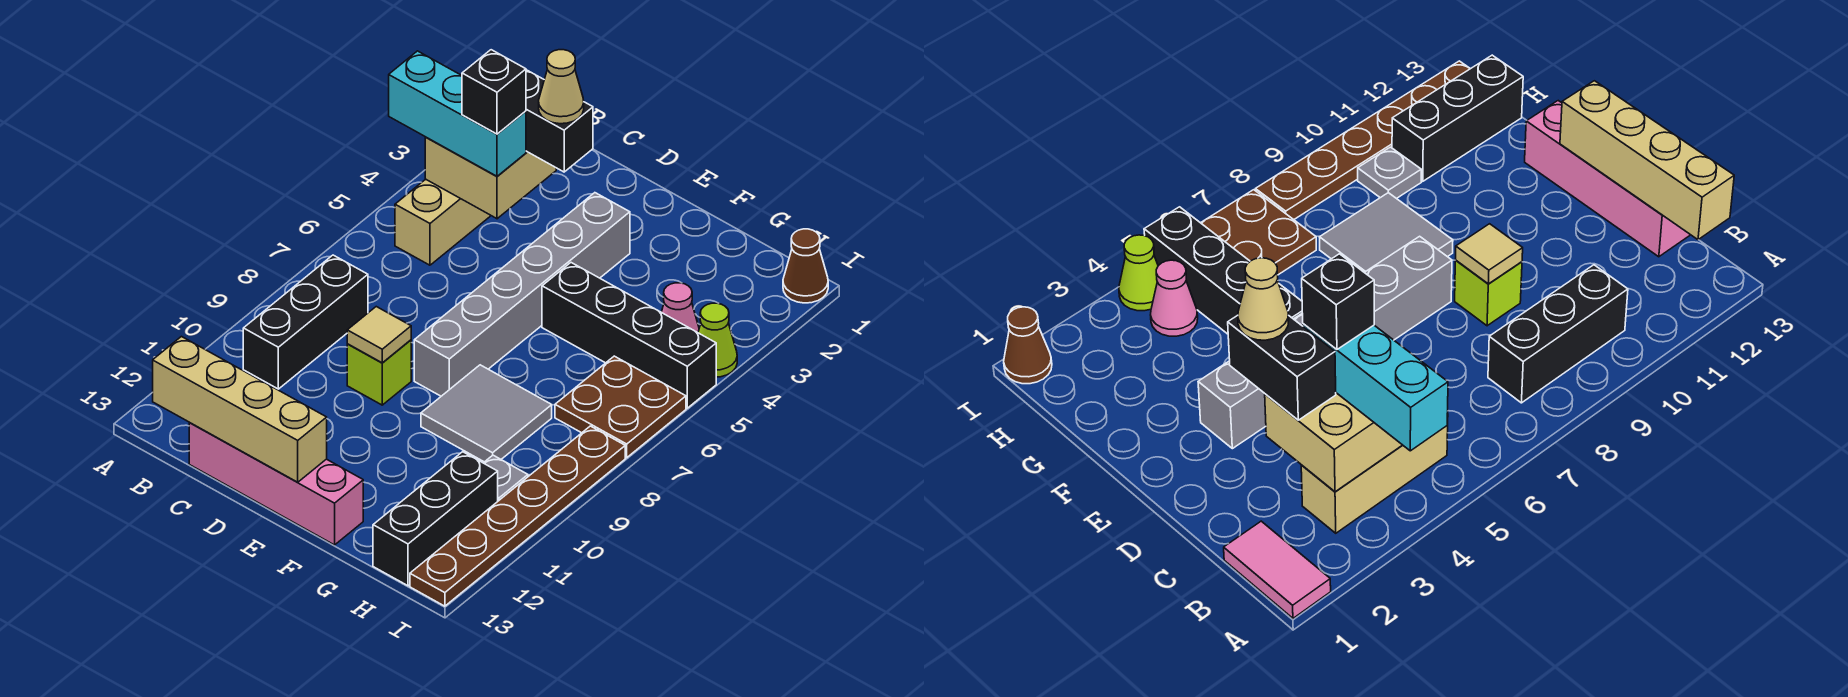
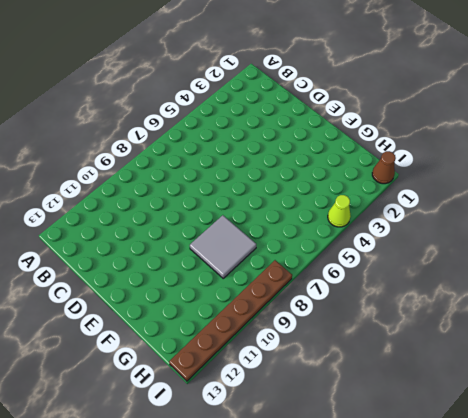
none -> pink tile A1:B1 level 1
none -> tan brick B3:B5 level 1
none -> black brick B8:B10 level 1

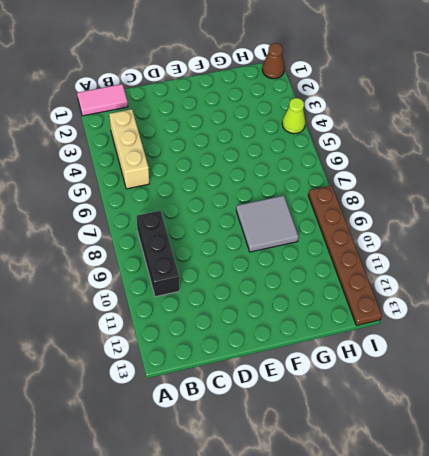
none -> pink brick C13:F13 level 1
none -> lime brick D9 level 1
none -> grey brick E3:E8 level 1

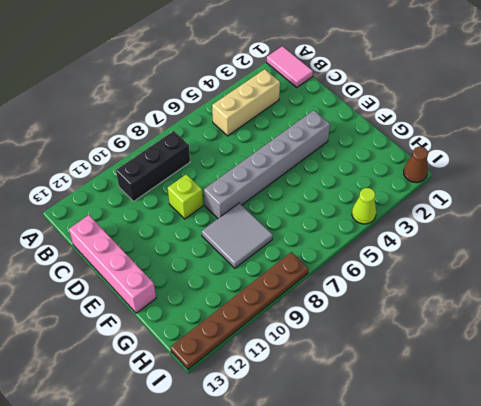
none -> black brick F5:I5 level 1
none -> pink cone H4 level 1
none -> brown plate H6:I7 level 1

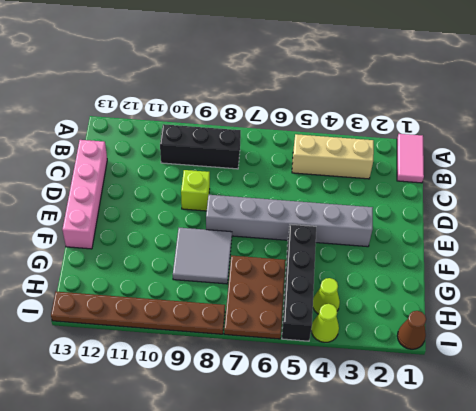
brown plate G6:I7 level 1 -> brown plate H6:I7 level 1
lime cone H4 level 1 -> pink cone H4 level 1
none -> grey plate H10 level 1
none -> black brick H11:H13 level 1
none -> tan brick B3:C4 level 2

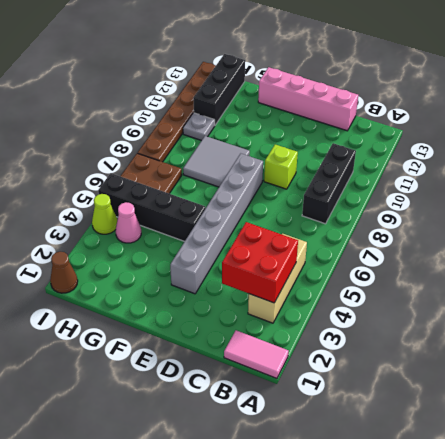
red brick B3:C4 level 2 -> tan brick B3:C4 level 2
none -> tan brick B13:E13 level 2
none -> tan tile D9 level 2
none -> cyan brick A4:C4 level 3

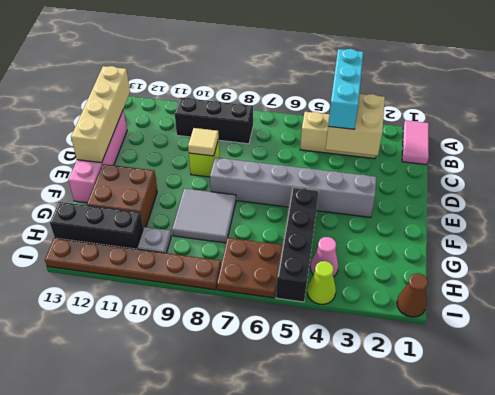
brown brick F11:G12 level 1 -> none
none -> black brick C3:D3 level 3
none -> black brick C4 level 4
none -> tan cone D3 level 4

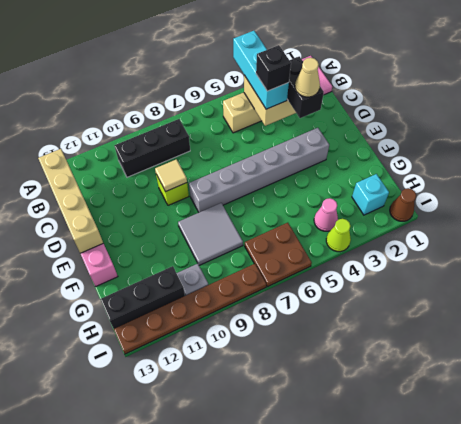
cyan brick H2 level 1 -> none
none -> black brick F5:I5 level 1

